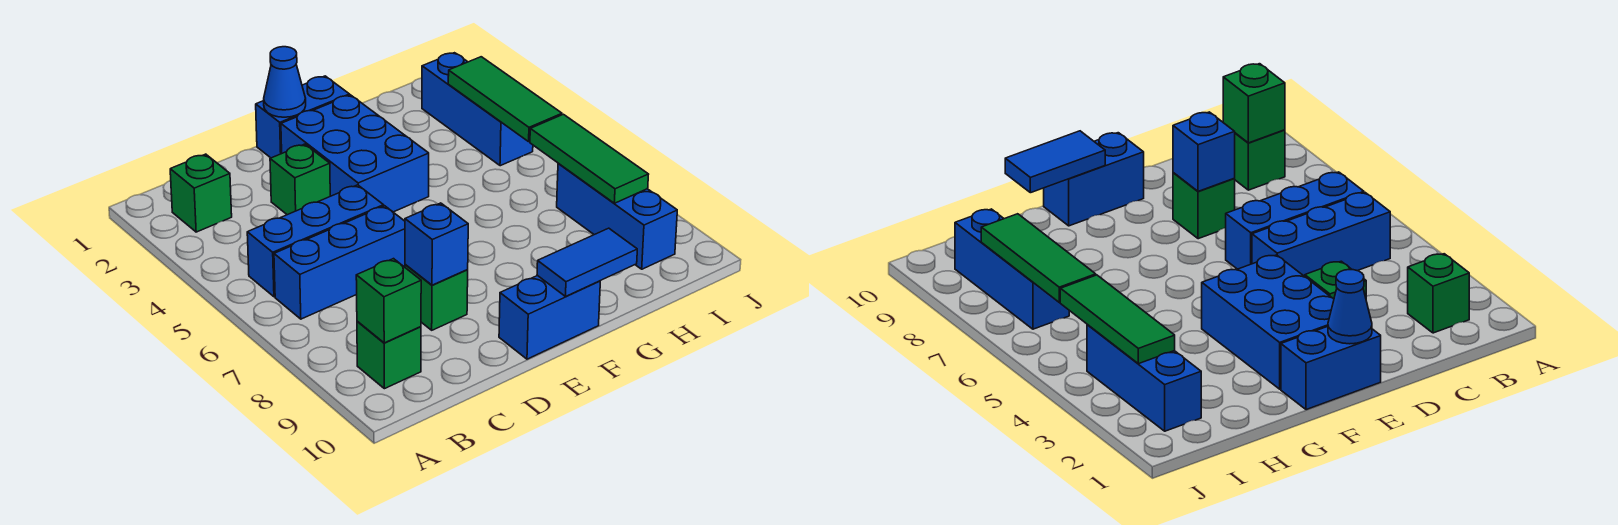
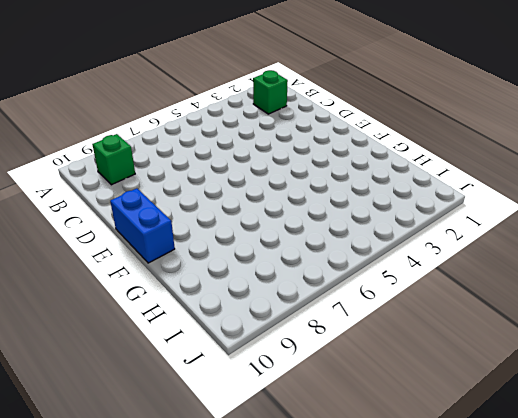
none -> blue brick B5:D5 level 1
none -> blue brick B6:D6 level 1
none -> green brick D3 level 1

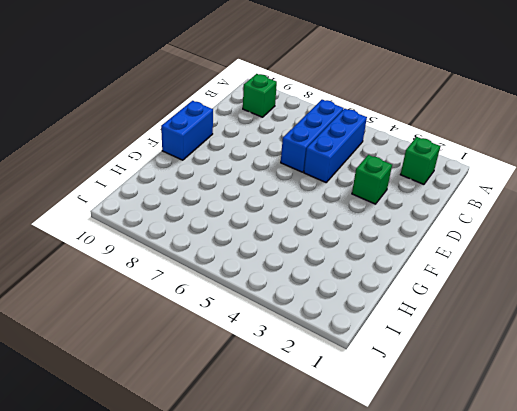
none -> green brick D8 level 1
none -> blue brick E1:F1 level 1
none -> blue brick E2:F4 level 1

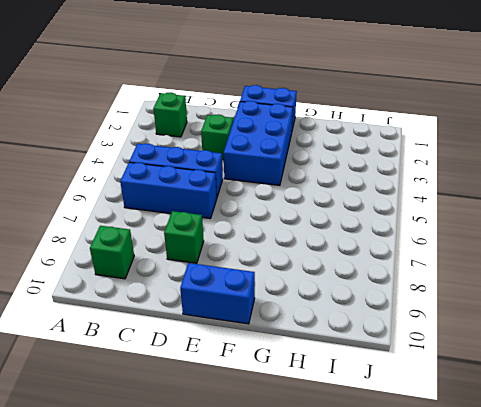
none -> blue brick I2:I4 level 1
none -> blue brick I7:I9 level 1
none -> green brick B9 level 2

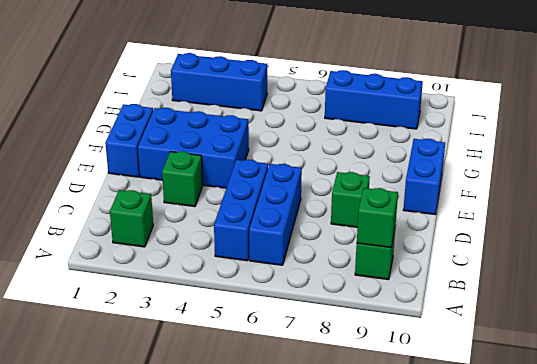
none -> blue brick D8 level 2
none -> blue cone E1 level 2
none -> blue tile F10:G10 level 2

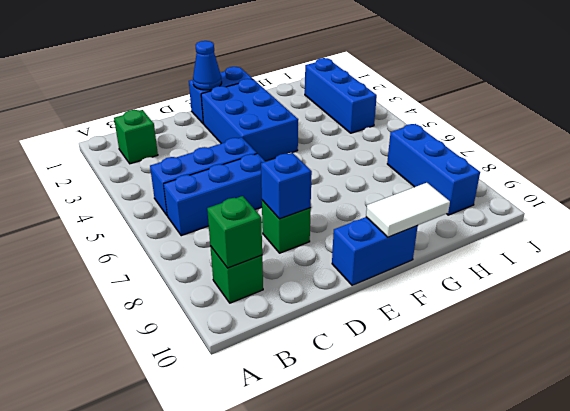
white tile F10:G10 level 2 -> blue tile F10:G10 level 2
none -> green brick D3 level 1
none -> green tile I3:I5 level 2
none -> green tile I6:I8 level 2

